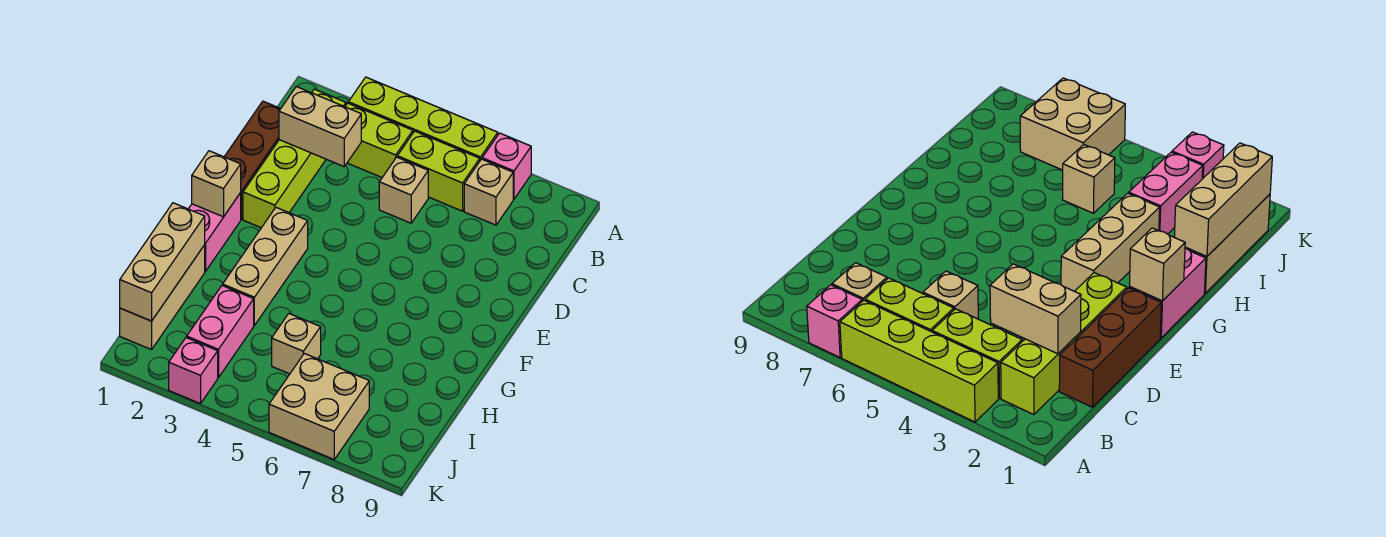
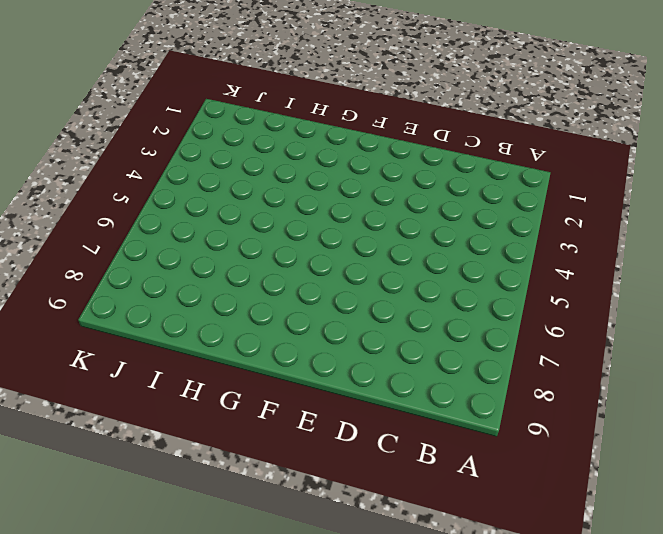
none -> lime brick A3:A6 level 1
none -> pink brick A7 level 1
none -> lime brick B2:E2 level 1

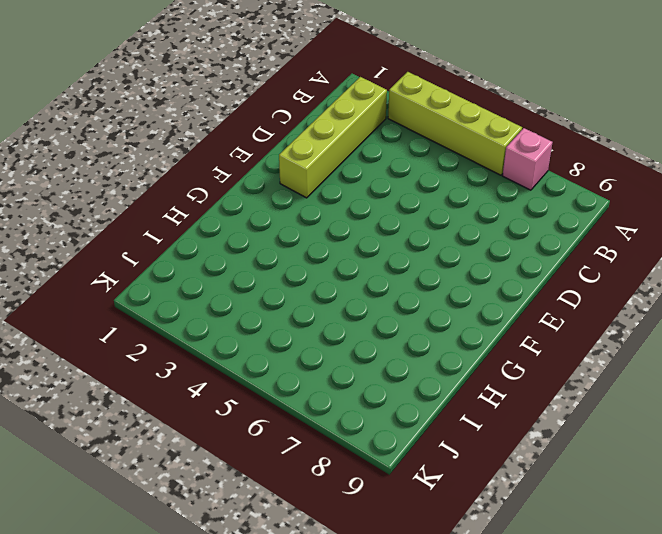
none -> lime brick B3:B4 level 1
none -> lime brick B5:B6 level 1
none -> tan brick B7 level 1

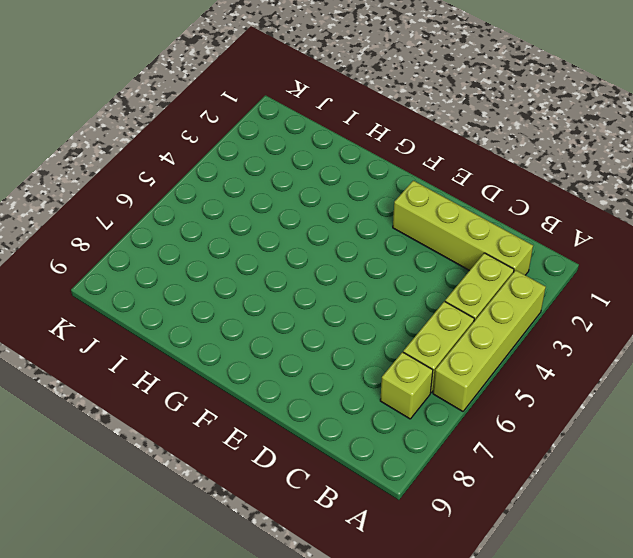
lime brick B7 level 1 -> tan brick B7 level 1
none -> pink brick A7 level 1
none -> brown brick C1:E1 level 1
none -> tan brick C5 level 1

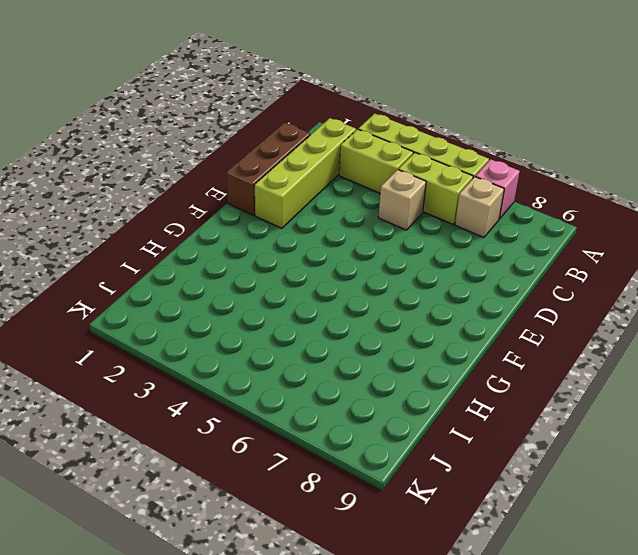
none -> pink brick F1:G1 level 1
none -> tan brick F3:H3 level 1
none -> tan brick H1:J1 level 1

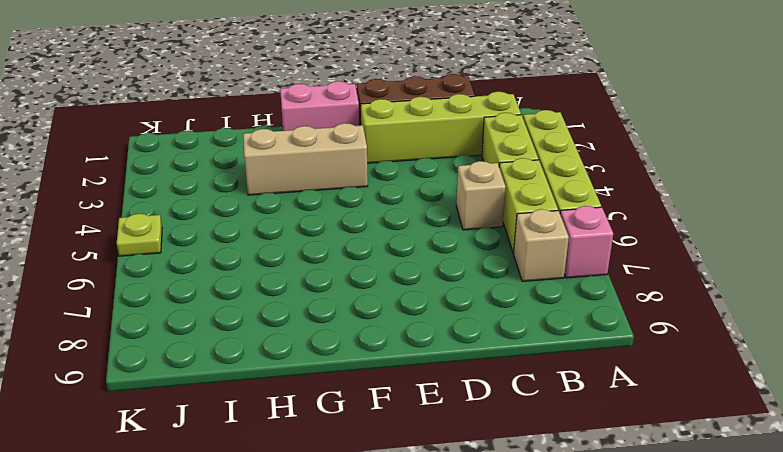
lime plate K5 level 1 -> none
none -> tan brick H1:J1 level 1
none -> pink brick I3:J3 level 1
none -> tan brick I5 level 1

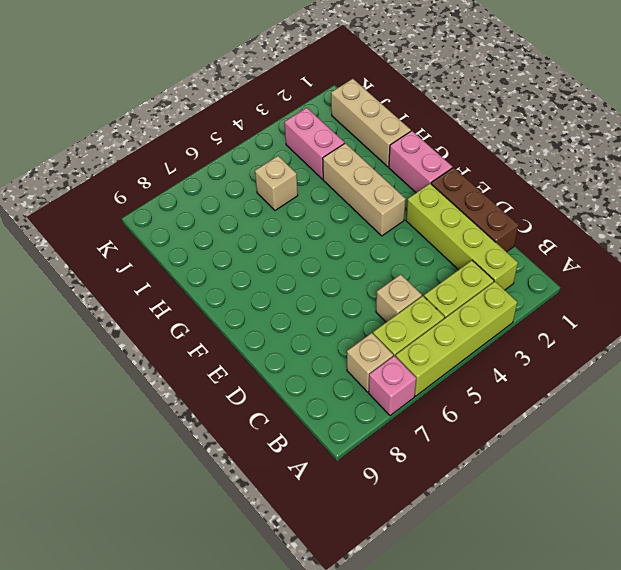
none -> tan brick J6:K7 level 1
none -> pink brick K3 level 1
none -> tan brick C2:C3 level 2

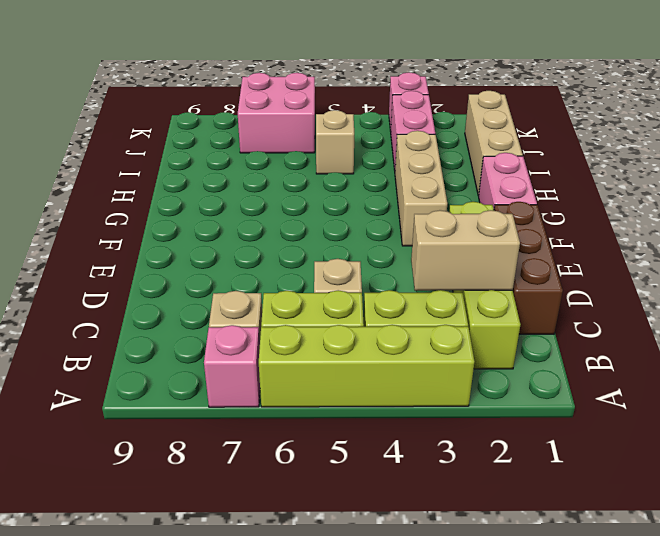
pink brick J6:K7 level 1 -> tan brick J6:K7 level 1
none -> tan brick F1 level 2
none -> tan brick H1:J1 level 2

